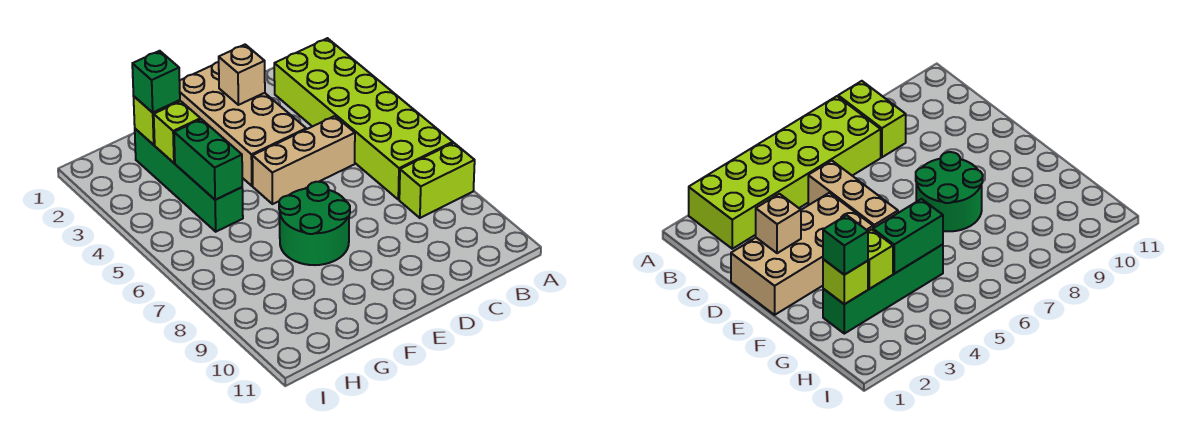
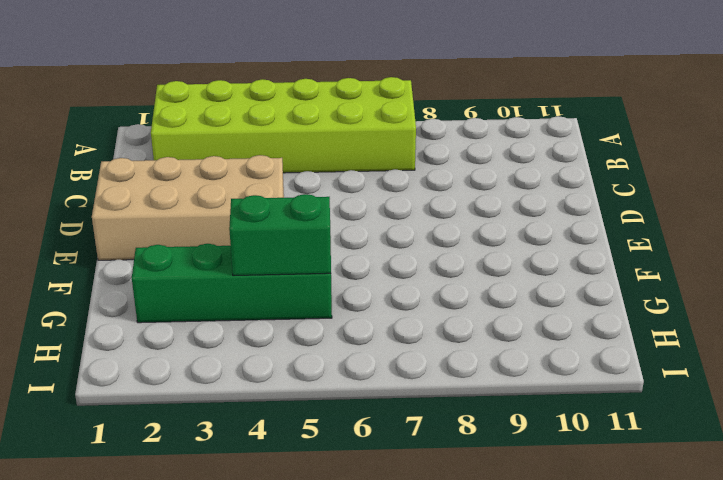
none -> lime brick A8:B8 level 1
none -> tan brick C5:E5 level 1

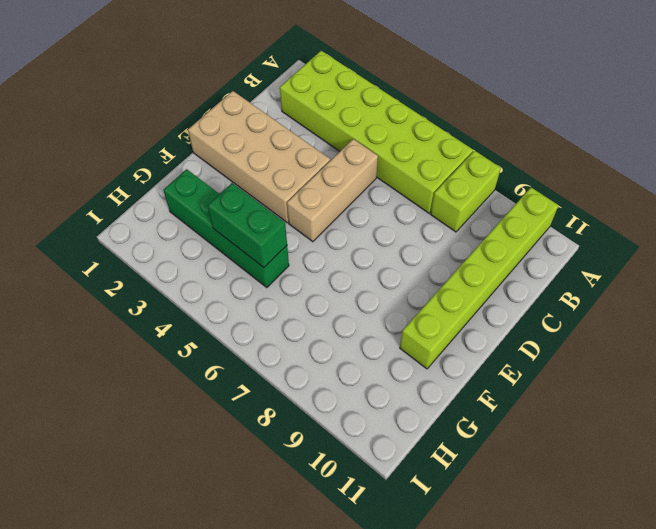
lime brick A10:F10 level 1 -> none
none -> green round brick E7:F8 level 1
none -> tan brick D2 level 2

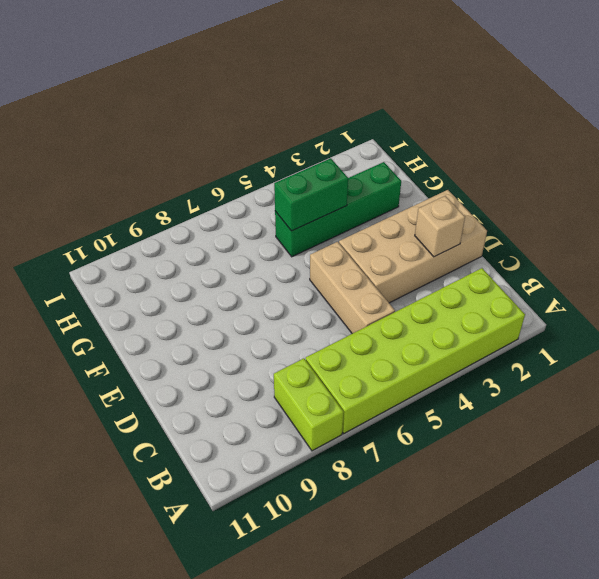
none -> green round brick E7:F8 level 1
none -> lime brick G2 level 2

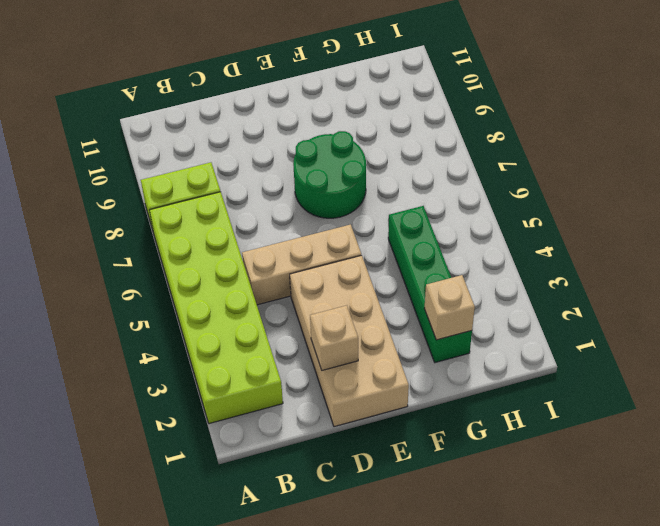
tan brick G2 level 2 -> lime brick G2 level 2
none -> lime brick G3 level 2
none -> green brick G4:G5 level 2

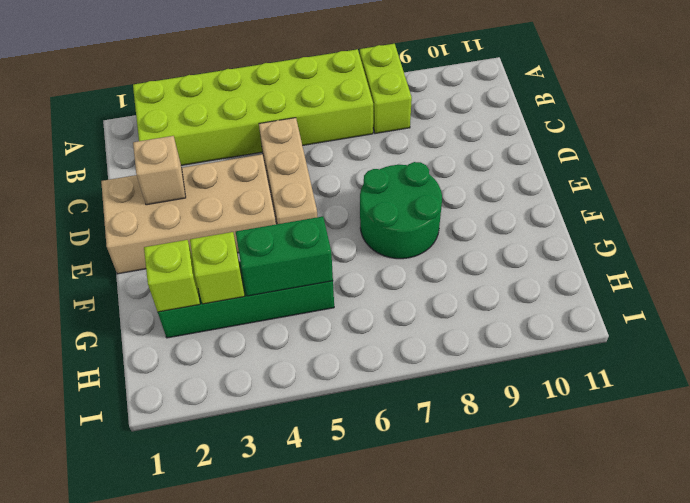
none -> green brick G2 level 3

